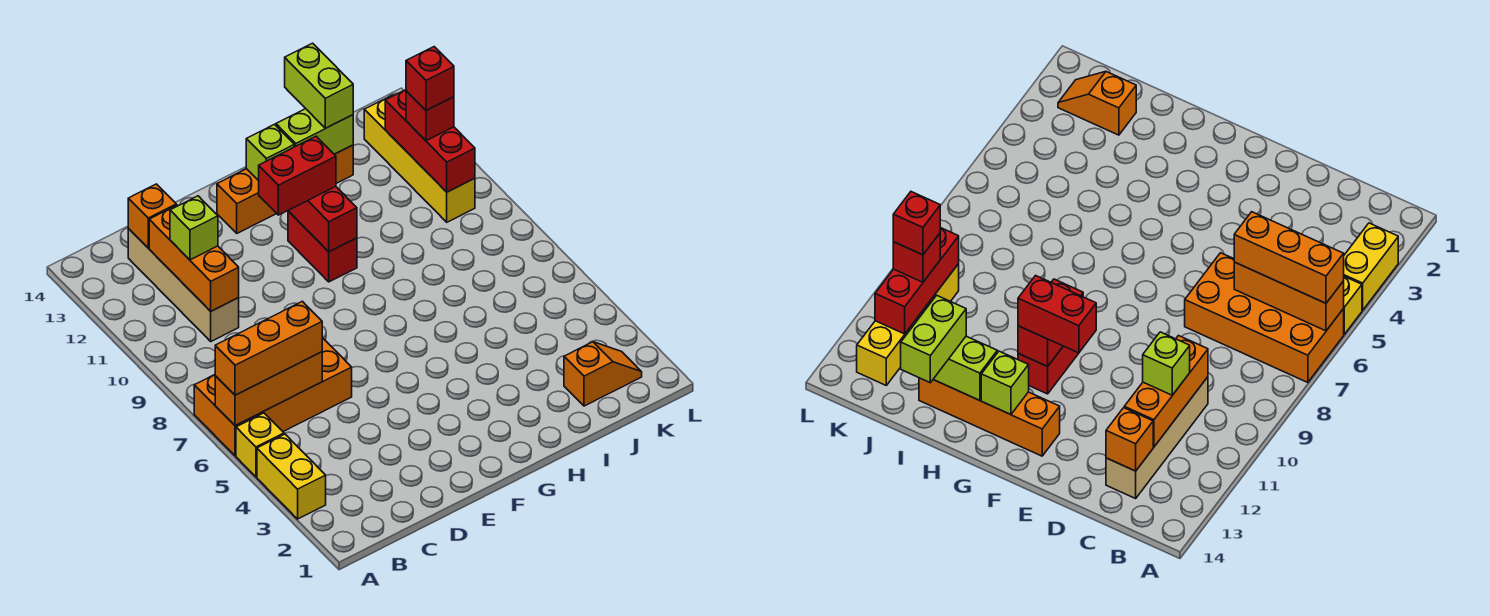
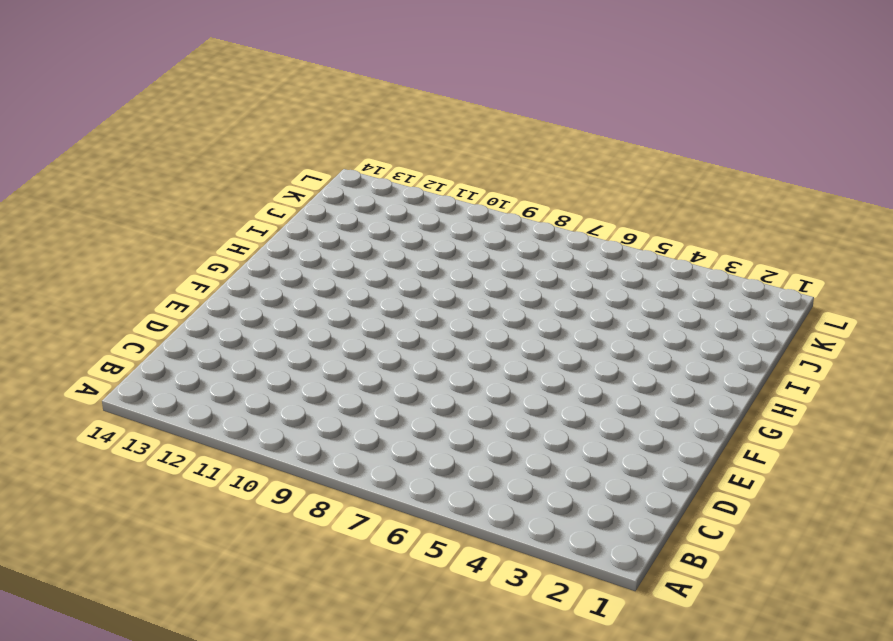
none -> yellow brick A3:A4 level 1
none -> yellow brick A5 level 1
none -> orange brick A6:D7 level 1

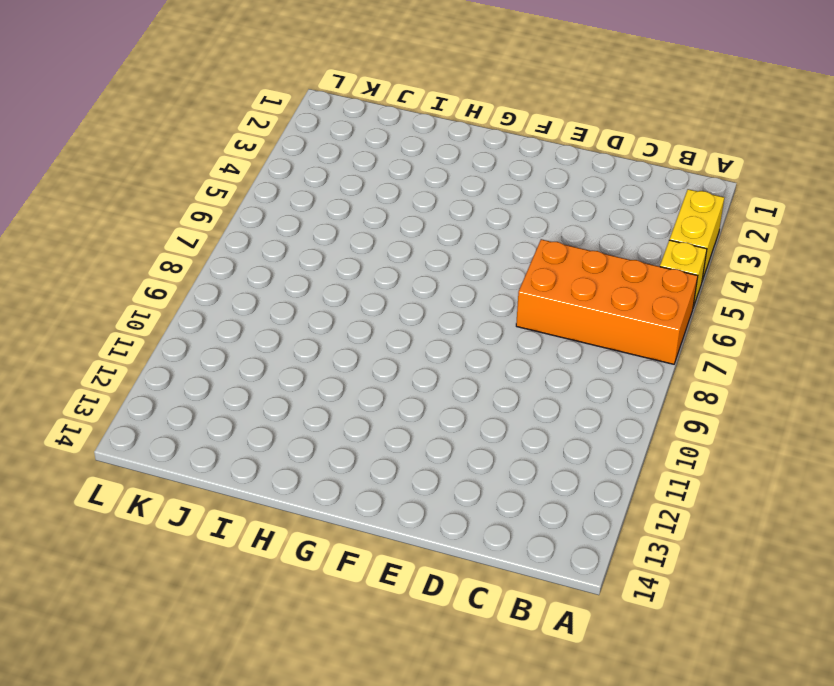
none -> tan brick C10:C13 level 1
none -> orange brick F13:I13 level 1
none -> red brick G10:G11 level 1

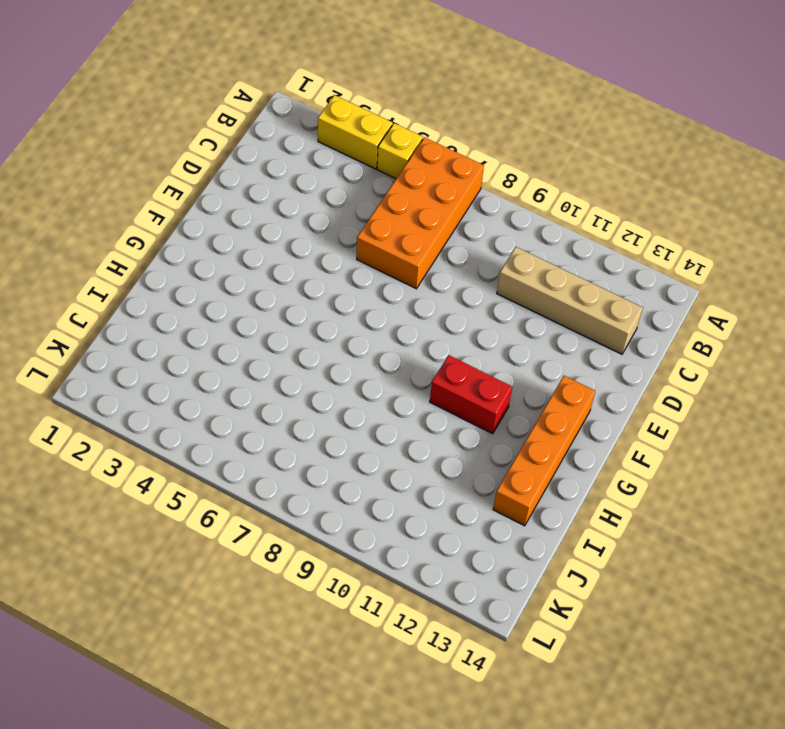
none -> orange slope J2:K2 level 1 top J
none -> yellow brick K10:K13 level 1
none -> orange brick A6:C6 level 2

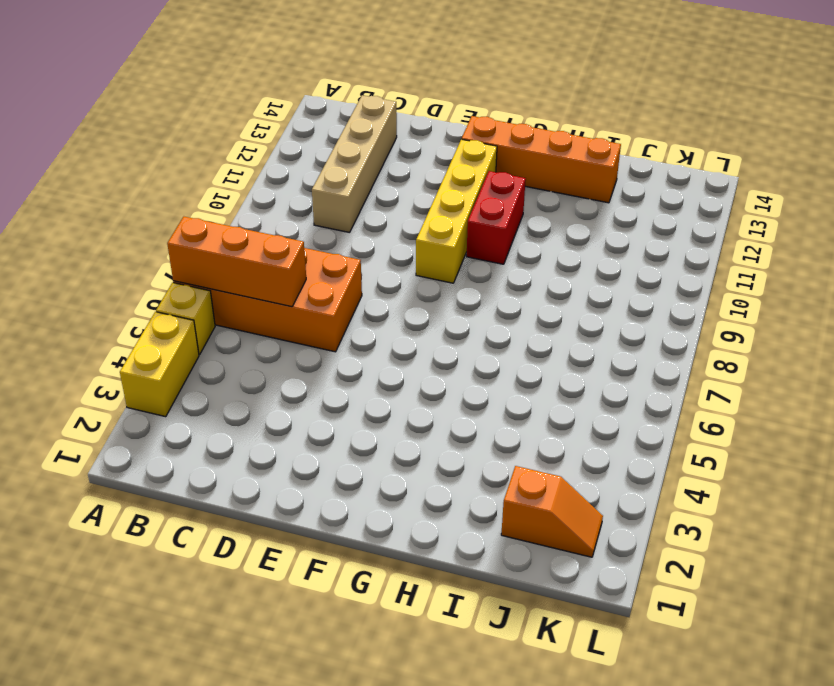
yellow brick F9:F12 level 1 -> yellow brick K10:K13 level 1
none -> orange brick C10:C12 level 2
none -> orange brick C13 level 2
none -> red brick G10:G11 level 2

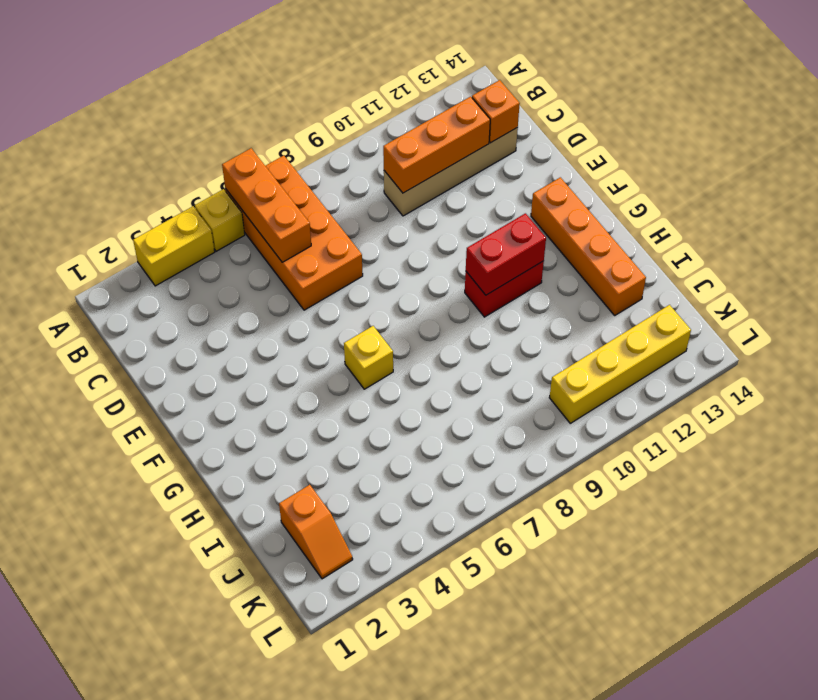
yellow brick G6 level 1 -> none
none -> lime brick G13 level 2
none -> lime brick H13:I13 level 2
none -> red brick K10:K12 level 2

